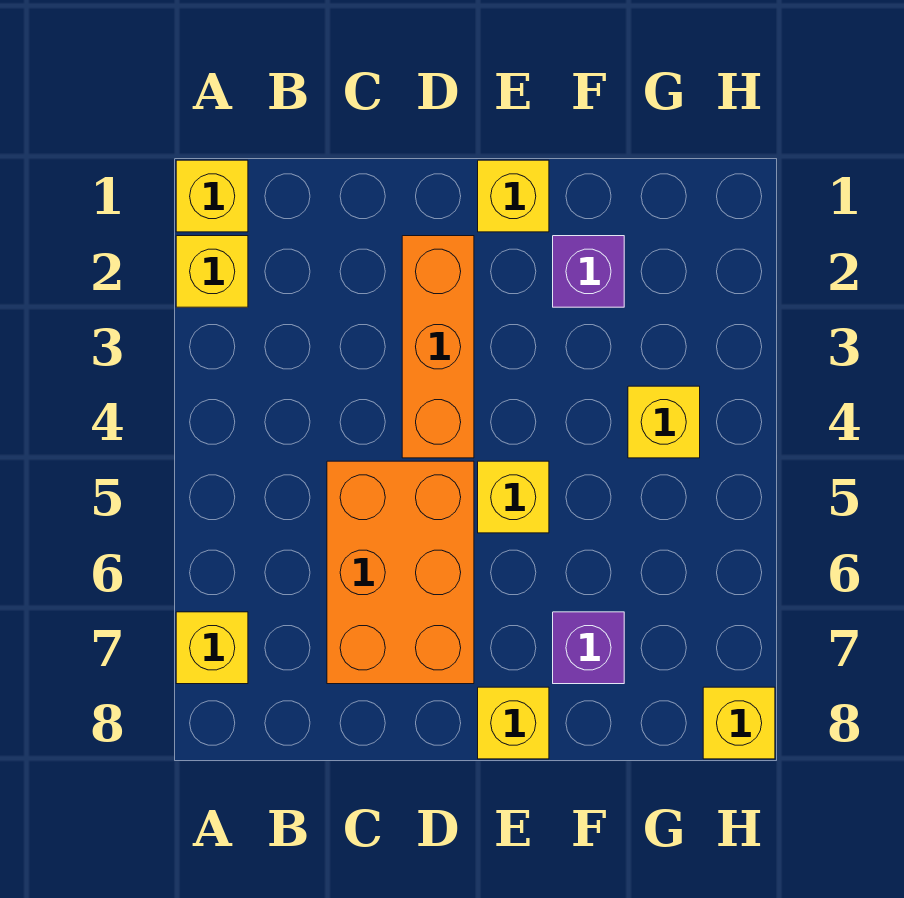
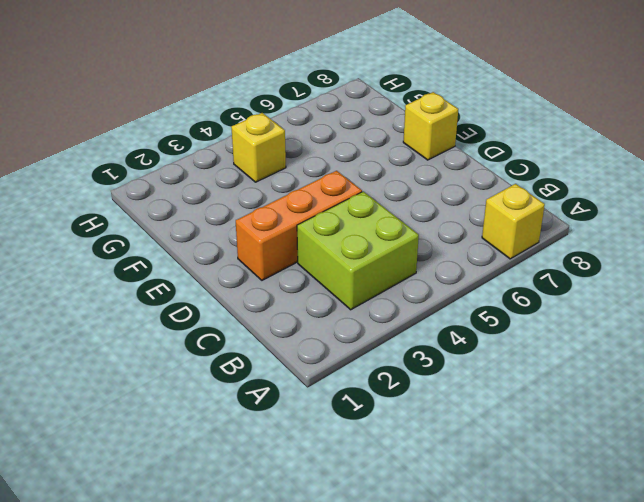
lime brick B3:C4 level 1 -> none
none -> yellow brick A1 level 1
none -> yellow brick A2 level 1
none -> orange brick C5:D7 level 1

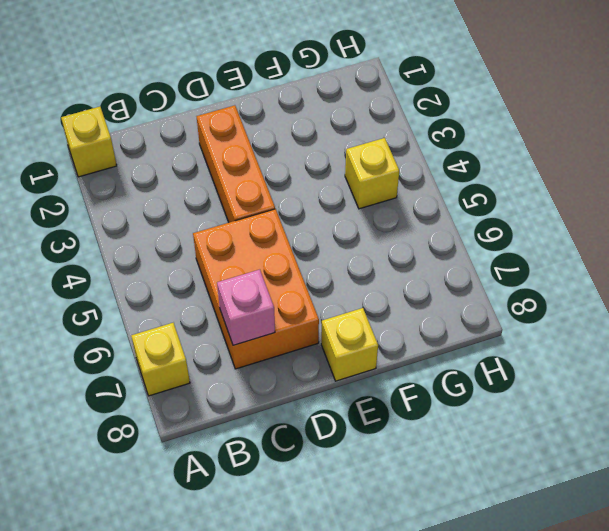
pink brick C7 level 2 -> none
none -> yellow brick A2 level 1
none -> yellow brick E1 level 1
none -> yellow brick E5 level 1

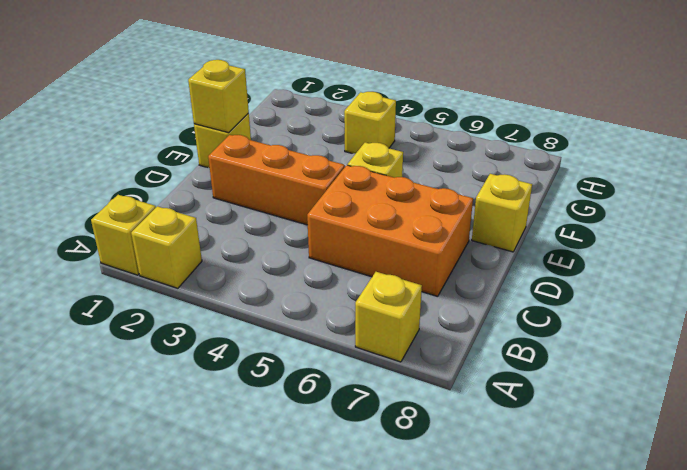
yellow brick E1 level 2 -> yellow brick H8 level 1
none -> purple brick F2 level 1
none -> purple brick F7 level 1

